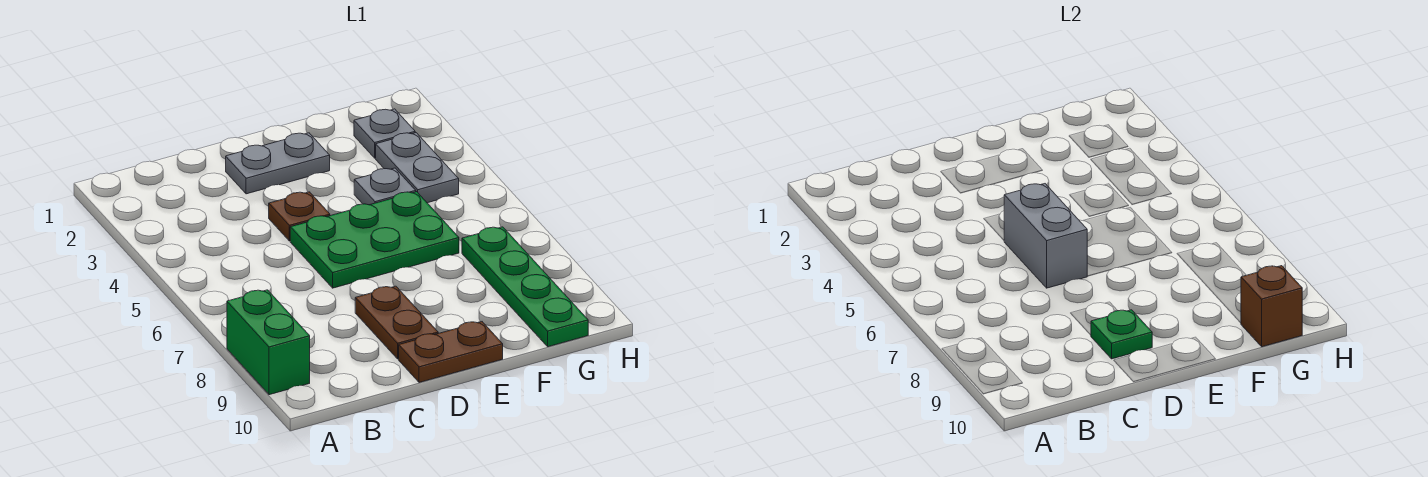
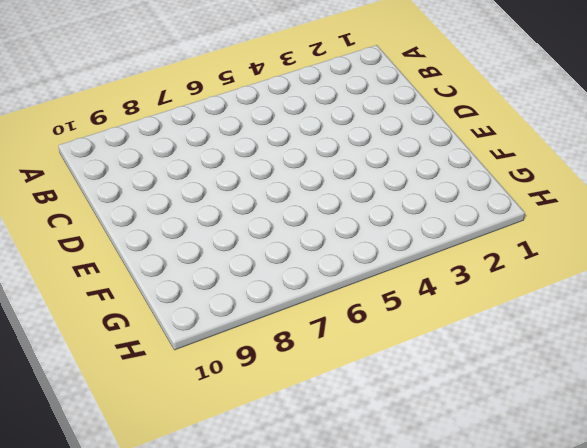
none -> green brick A8:A9 level 1
none -> grey plate D2:E2 level 1
none -> brown plate D4 level 1

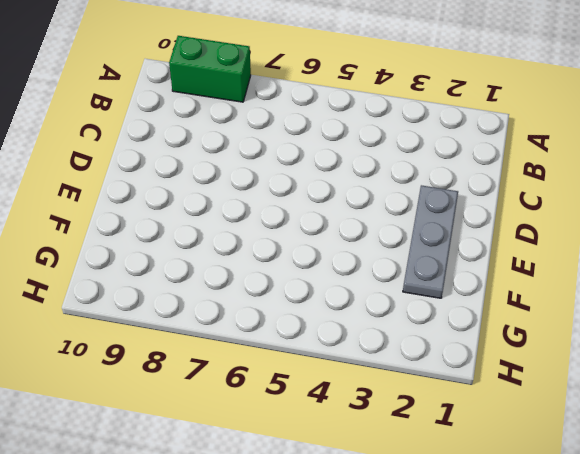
grey plate D2:F2 level 1 -> grey plate D2:E2 level 1
none -> brown plate D4 level 1
none -> green plate D5:F6 level 1
none -> brown plate D8:D9 level 1

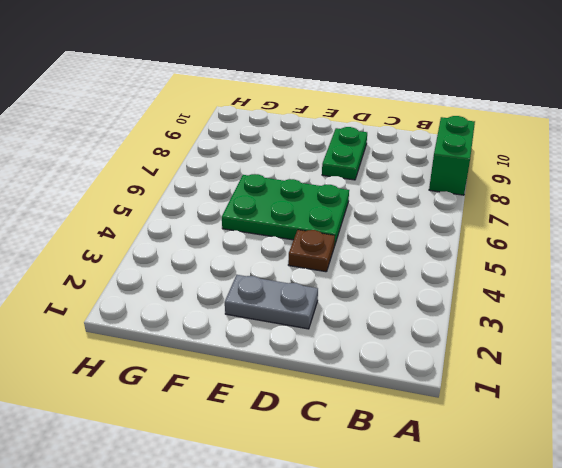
green plate D8:D9 level 1 -> brown plate D8:D9 level 1
none -> brown plate D10:E10 level 1
none -> grey plate F4 level 1
none -> grey plate G2 level 1

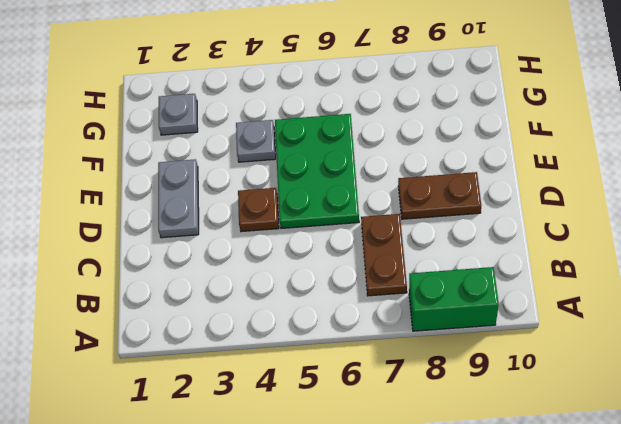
brown plate B7:C7 level 1 -> brown plate D10:E10 level 1
none -> grey plate G3:G4 level 1
none -> green plate G7:G10 level 1
none -> grey brick D5:D6 level 2

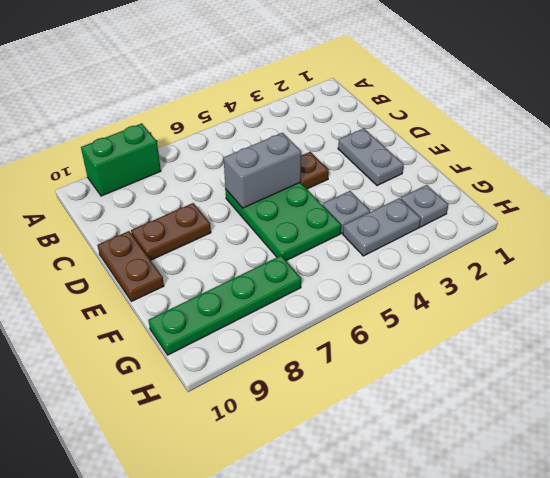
none -> green plate D9 level 2
none -> brown brick G10 level 2

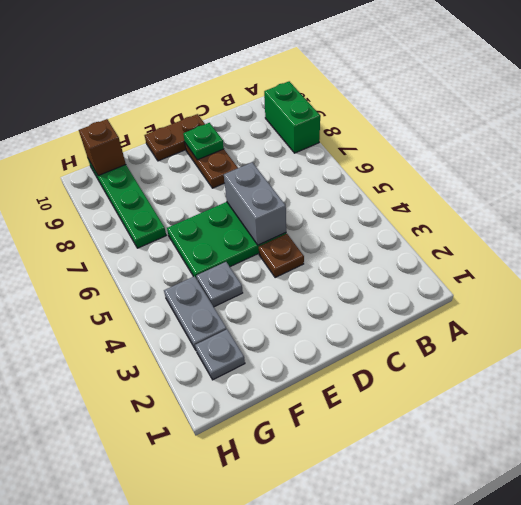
none -> grey plate D2:E2 level 1

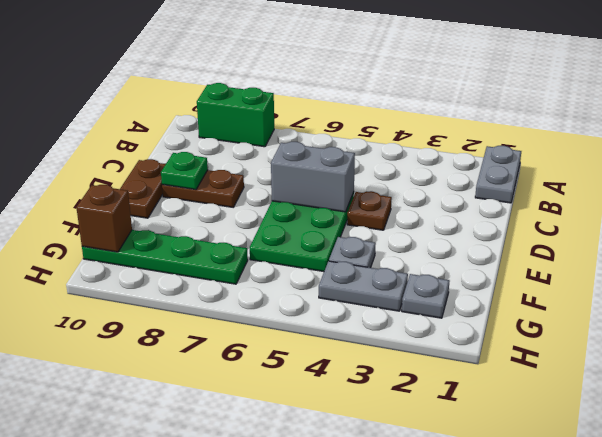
grey plate A1:B1 level 1 -> grey plate D2:E2 level 1

